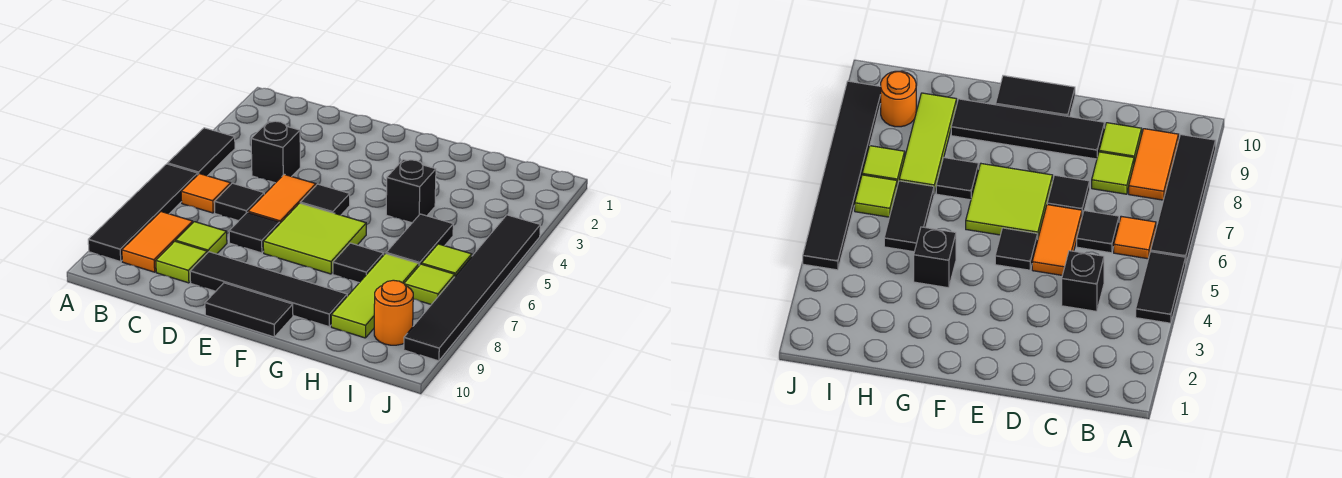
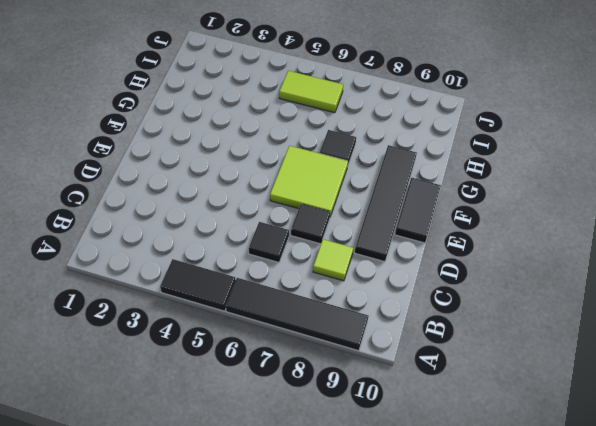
lime tile I5:I6 level 1 -> lime tile I6 level 1
none -> orange tile B6 level 1
none -> orange tile B8:B9 level 1
none -> black brick C4 level 1

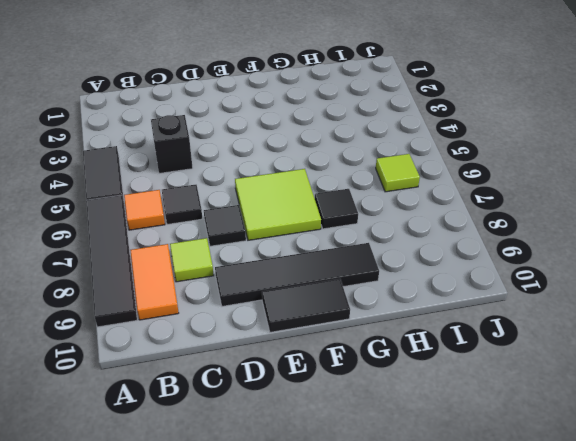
none -> lime tile C9 level 1
none -> orange tile D5:D6 level 1
none -> black tile E5 level 1

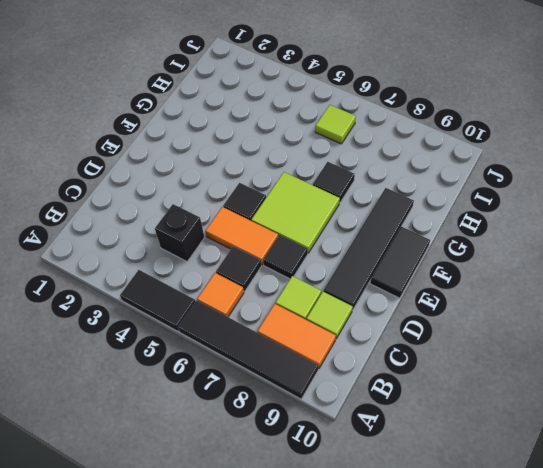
none -> black brick G4 level 1
none -> black tile H5:H6 level 1
none -> lime tile H7:H9 level 1

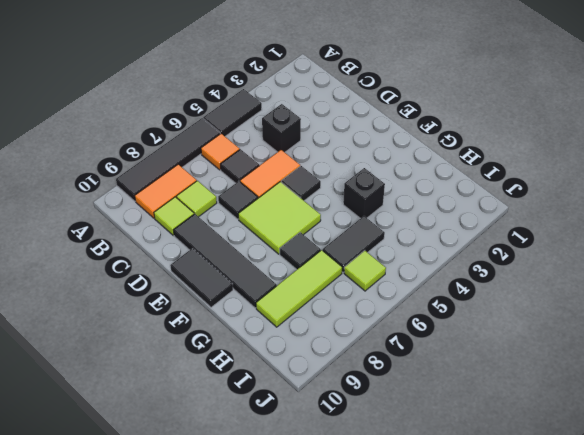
none -> lime tile I7 level 1
none -> orange round brick I9 level 1
none -> black tile J4:J9 level 1

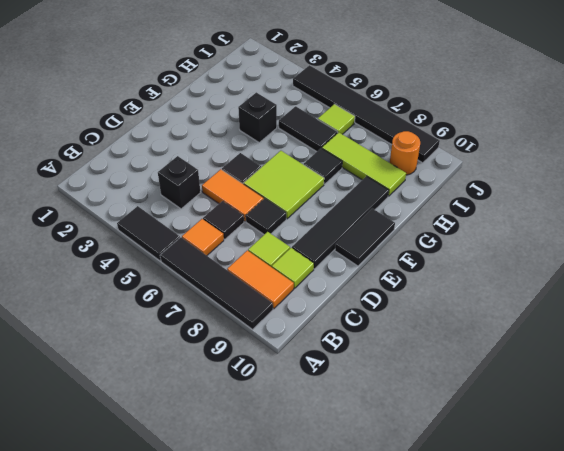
none -> lime tile I7 level 1

